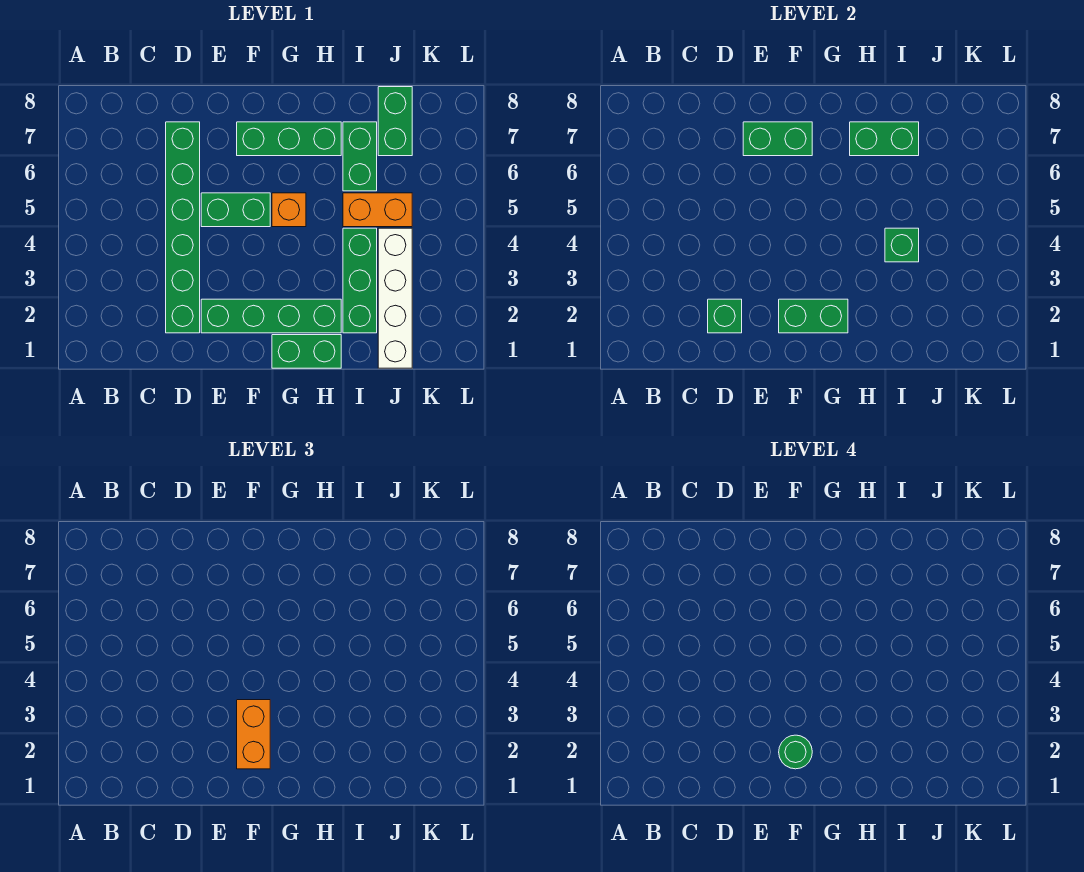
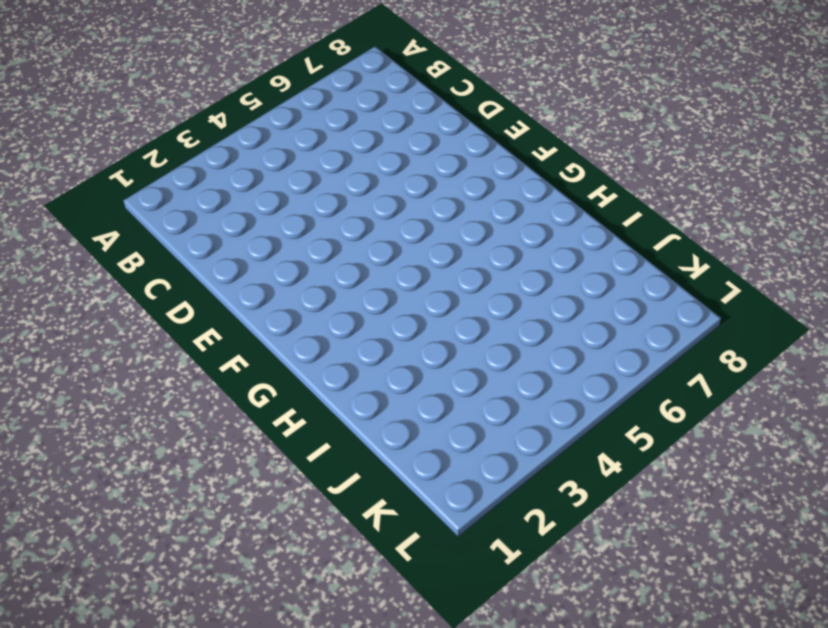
none -> green brick D2:D7 level 1
none -> green brick E2:H2 level 1
none -> green brick E5:F5 level 1

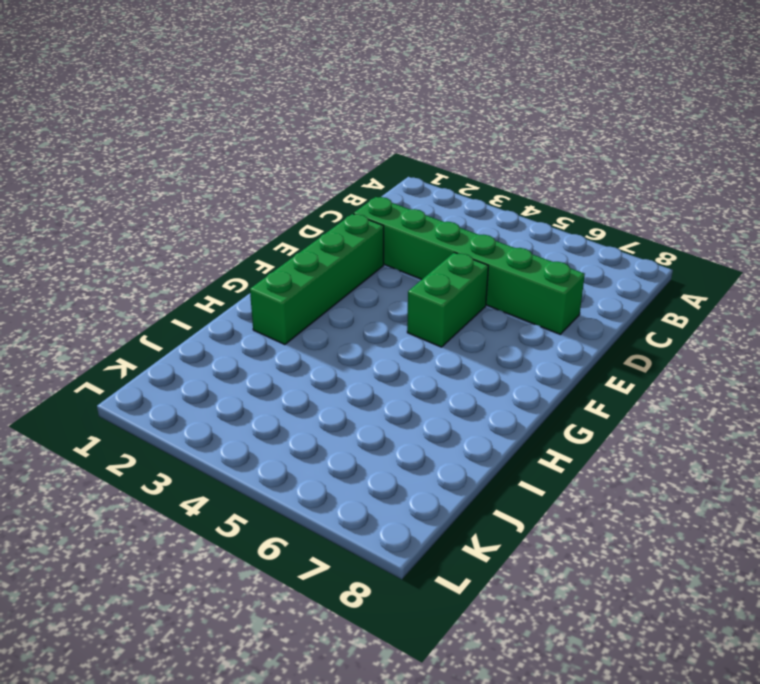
none -> green brick F7:H7 level 1
none -> green brick G1:H1 level 1
none -> orange brick G5 level 1

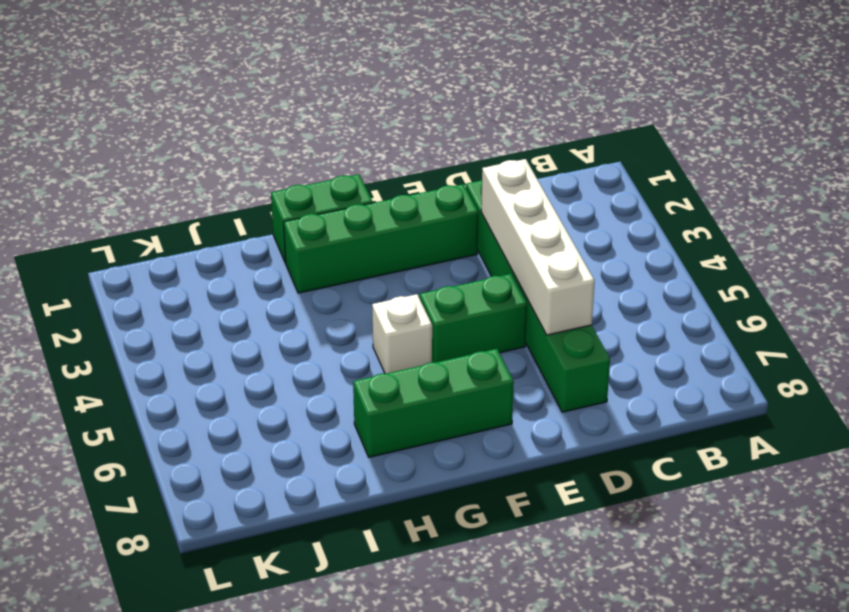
white brick D3:D6 level 2 -> white brick J1:J4 level 1
white brick G5 level 1 -> orange brick G5 level 1
none -> green brick I2:I4 level 1
none -> orange brick I5:J5 level 1
none -> green brick I6:I7 level 1

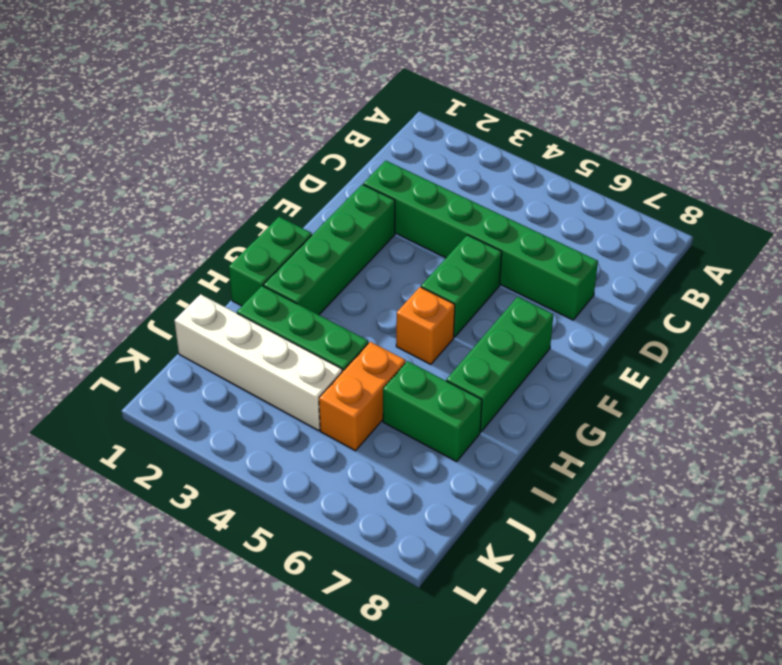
none -> green brick J7:J8 level 1
none -> green brick D2 level 2
none -> green brick E7:F7 level 2

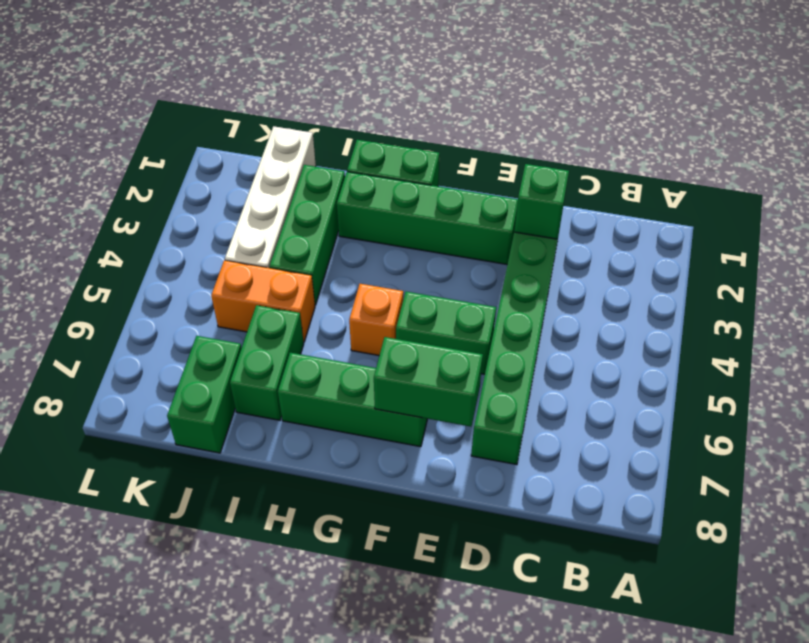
none -> green brick F2:G2 level 2
none -> green brick H7:I7 level 2
none -> green brick I4 level 2

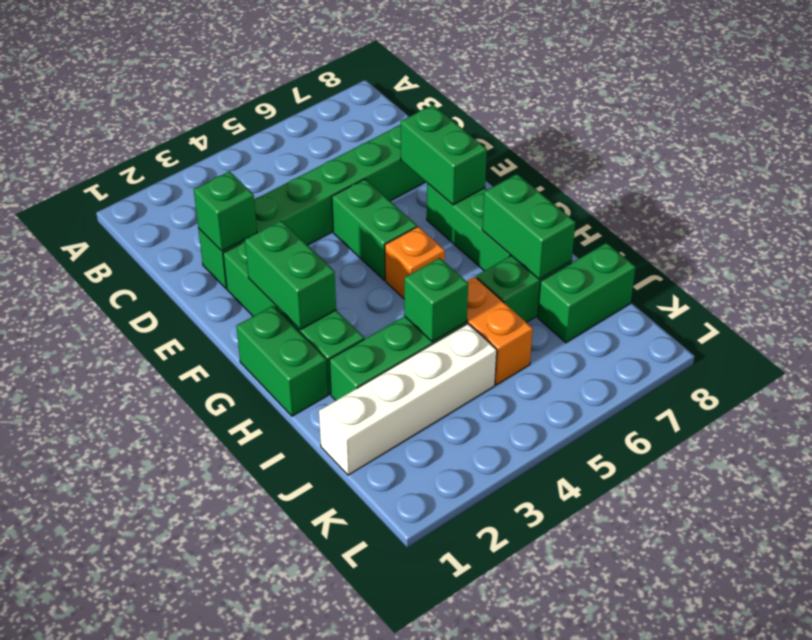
none -> orange brick F2:F3 level 3
none -> green round brick F2 level 4

